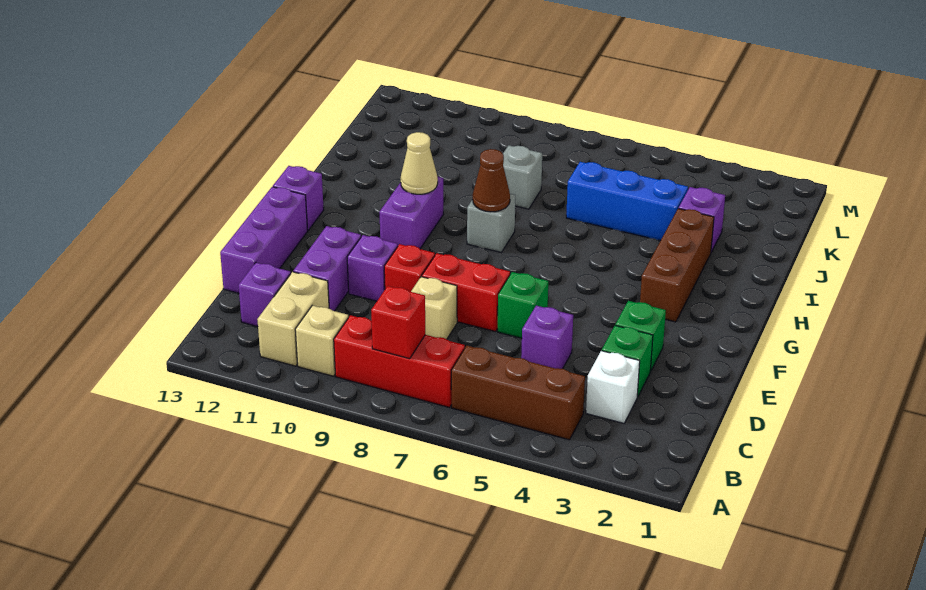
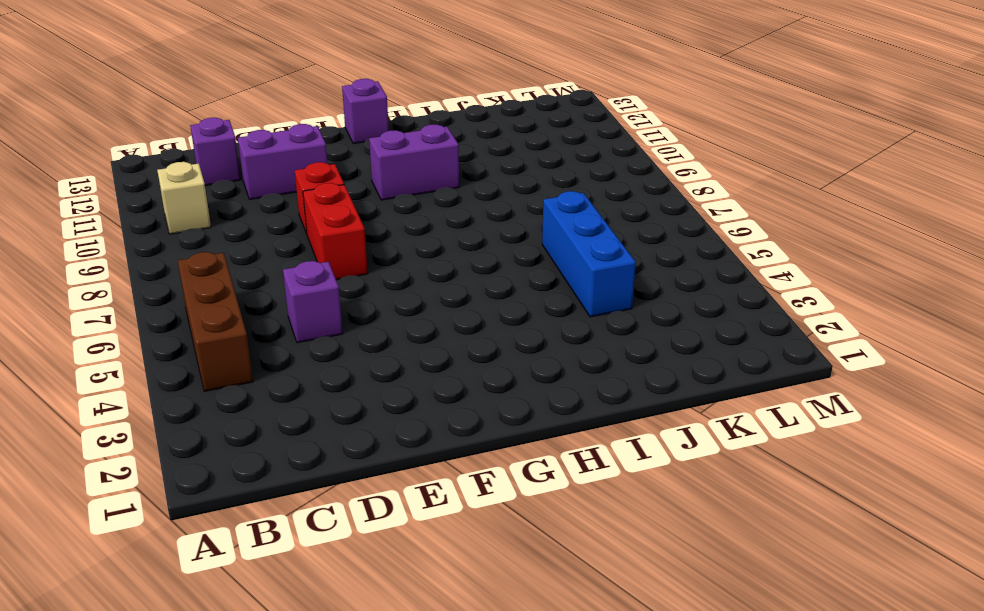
none -> red brick B7:B9 level 1
none -> tan brick B11:C11 level 1
none -> white brick C3 level 1

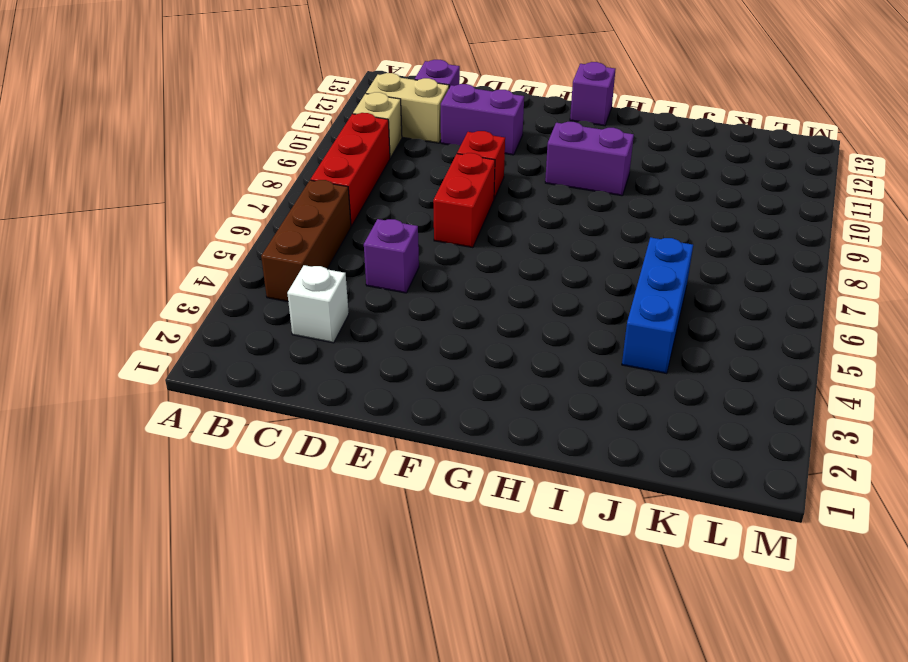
none -> green brick D3 level 1
none -> tan brick D8 level 1
none -> purple brick D13:F13 level 1

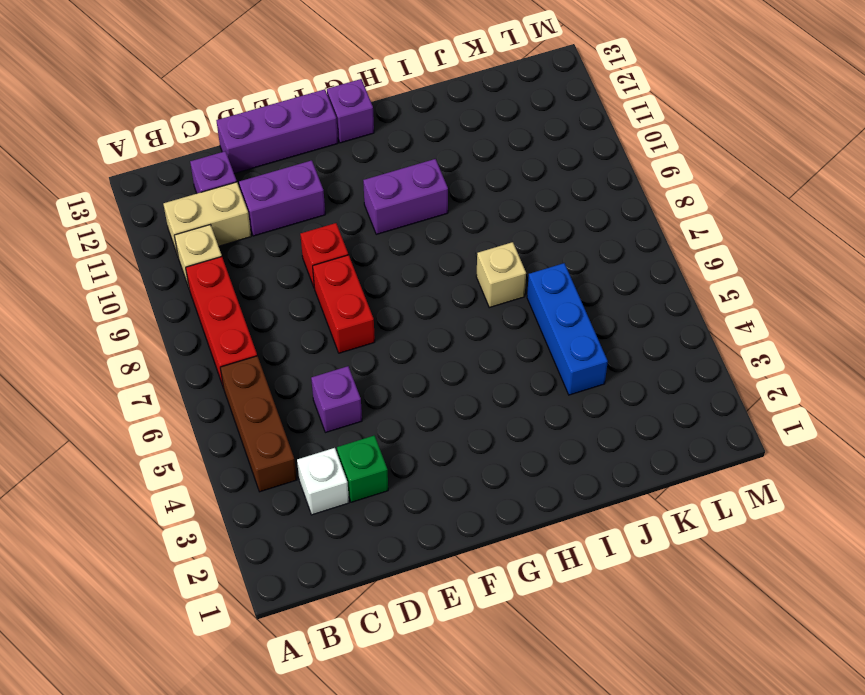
tan brick I7 level 1 -> tan brick D8 level 1
none -> green brick E3 level 1
none -> green brick E6 level 1
none -> purple brick E10 level 1

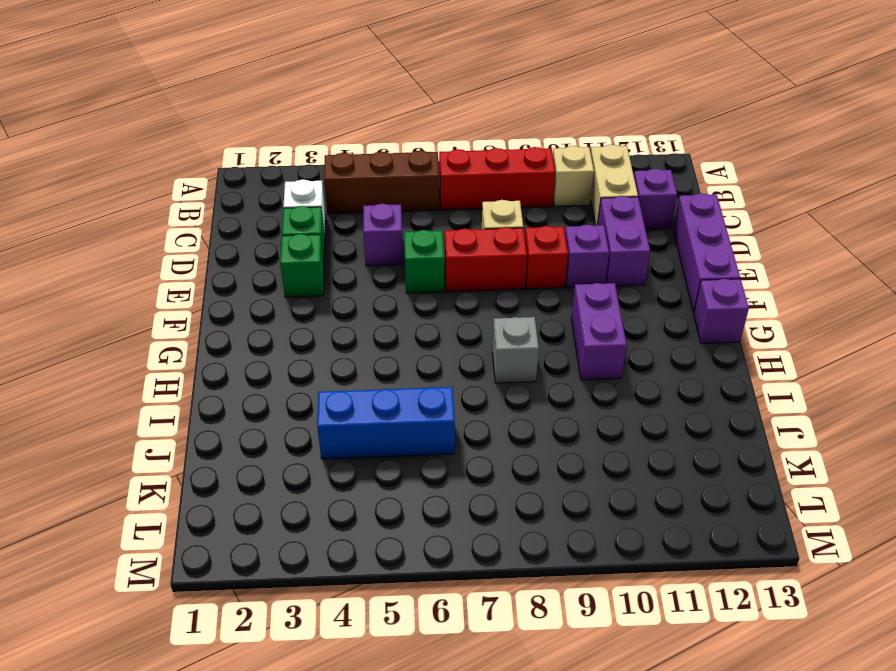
none -> brown brick G3:I3 level 1
none -> purple brick J3 level 1
none -> grey brick J8 level 1

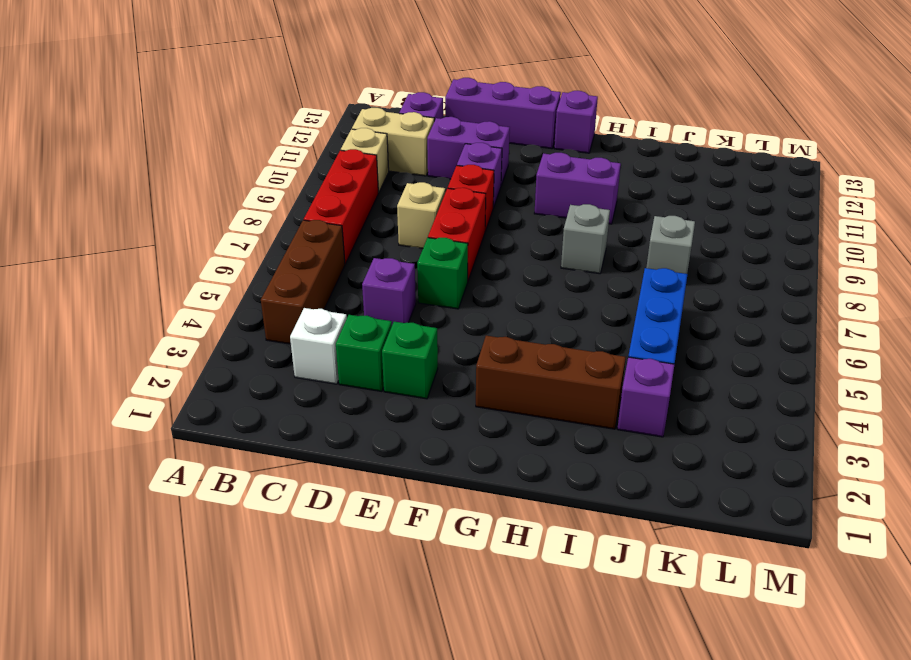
none -> red brick B8 level 2
none -> brown cone H8 level 2
none -> tan cone H10 level 2

